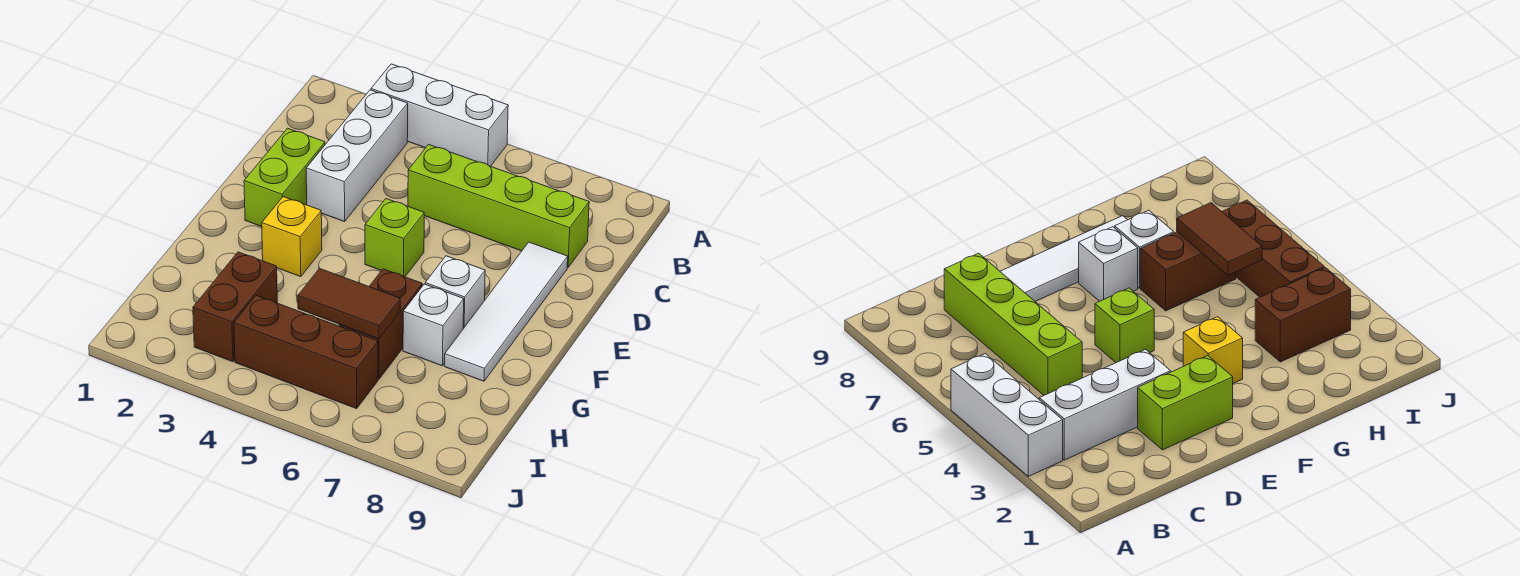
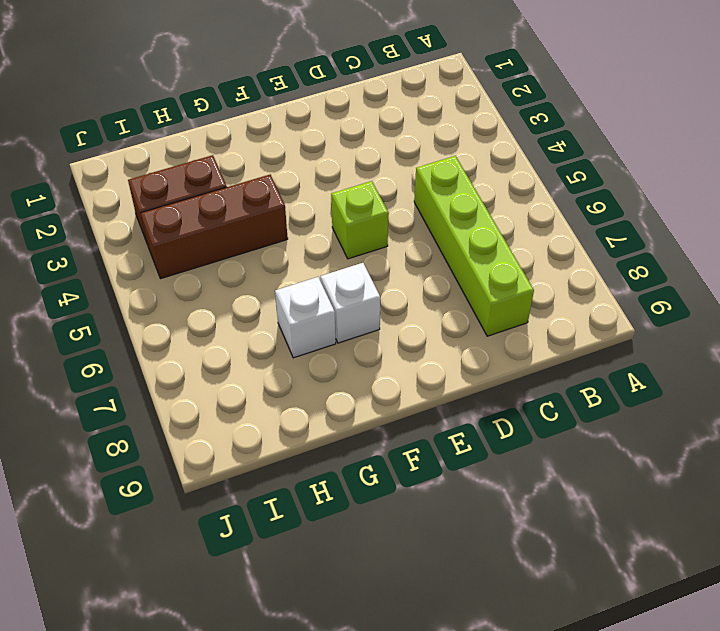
brown brick G4:I4 level 1 -> brown brick I4:I6 level 1
none -> white brick A3:A5 level 1
none -> white brick B3:D3 level 1
none -> lime brick D2:E2 level 1

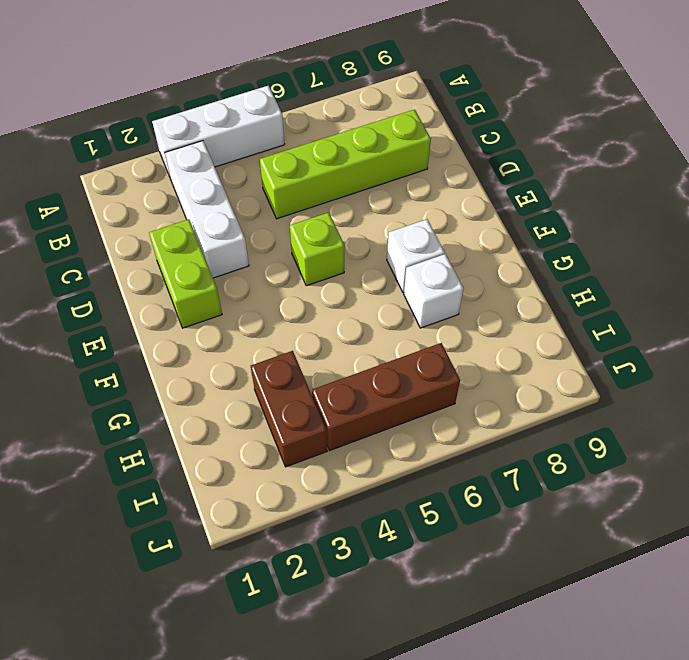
none -> white tile D8:G8 level 1
none -> yellow brick F3 level 1
none -> brown brick G6:H6 level 1

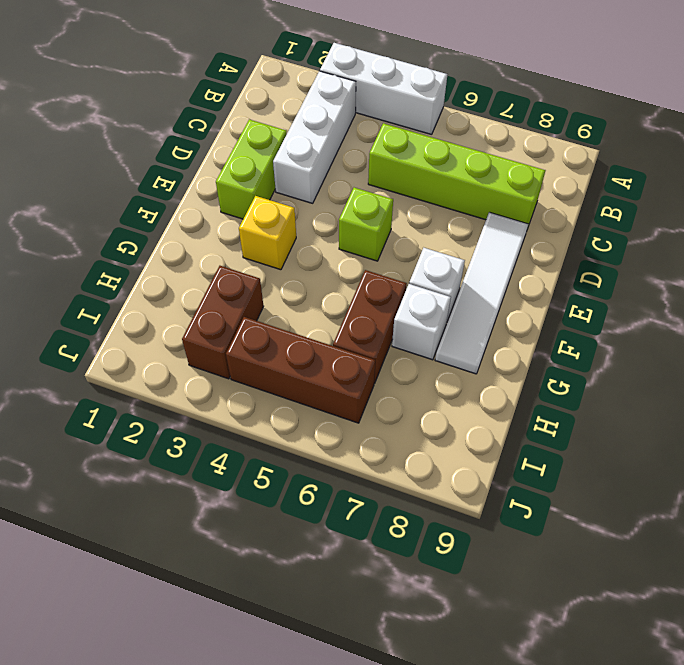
none -> brown tile H5:H6 level 2

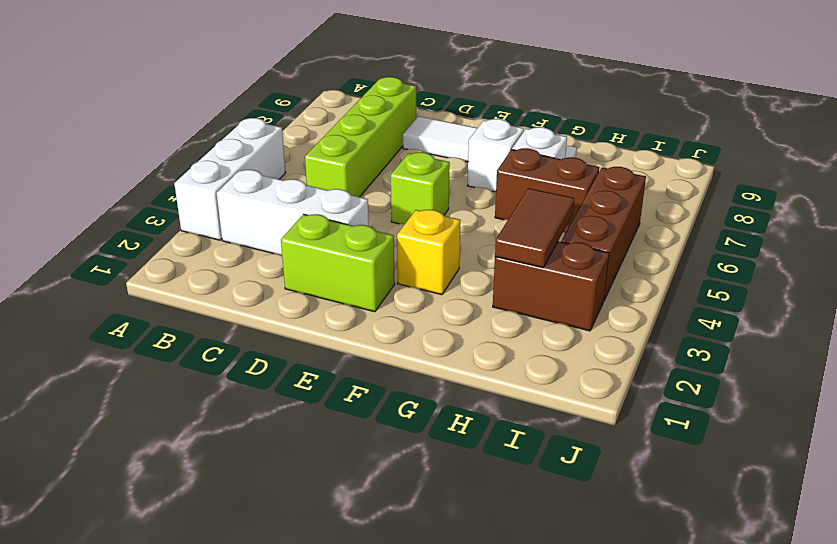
brown tile H3:H4 level 2 -> brown tile H5:H6 level 2

